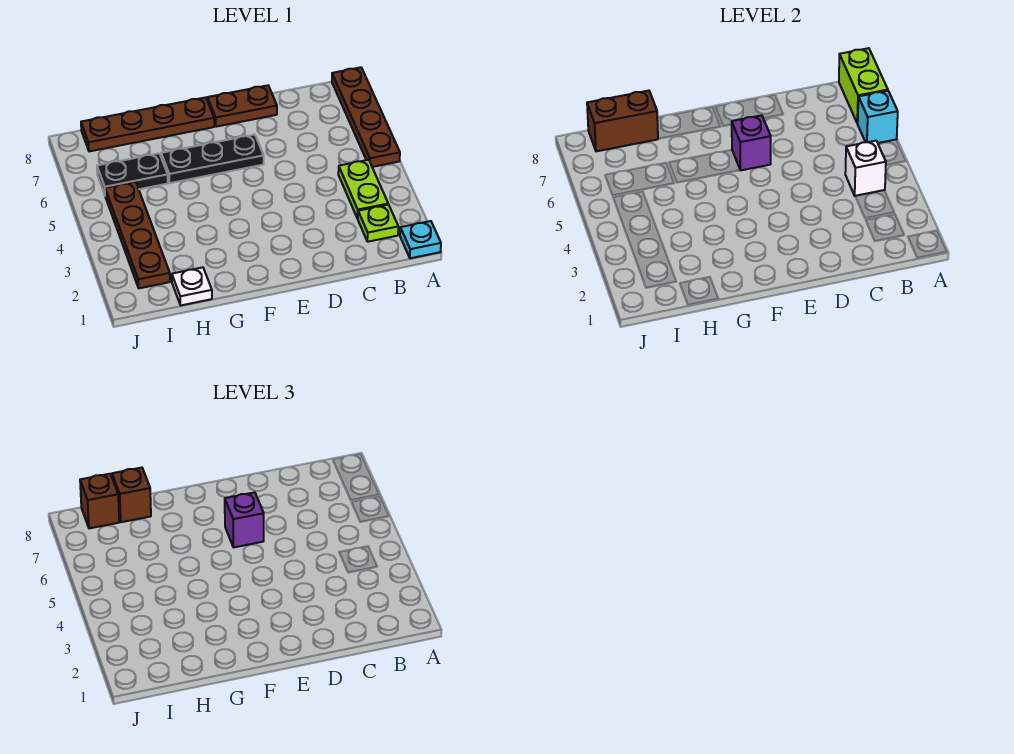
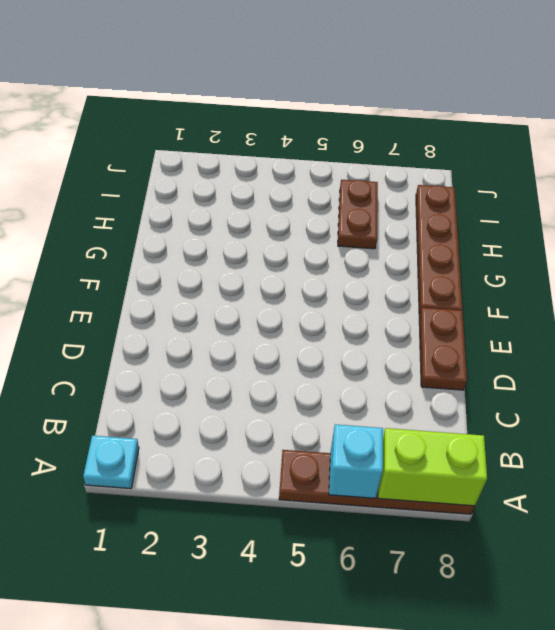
brown plate H6:I6 level 1 -> black plate H6:I6 level 1
none -> lime plate B2 level 1
none -> lime plate B3:B4 level 1
none -> black plate E6:G6 level 1

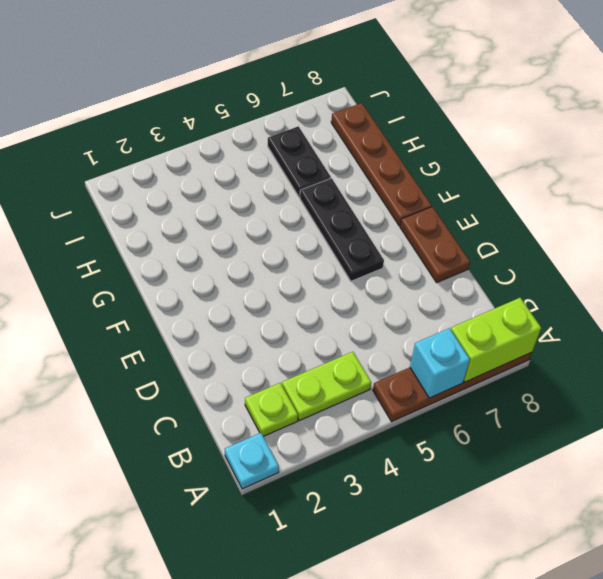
none -> white plate H1 level 1
none -> brown plate I2:I5 level 1
none -> white brick B4 level 2

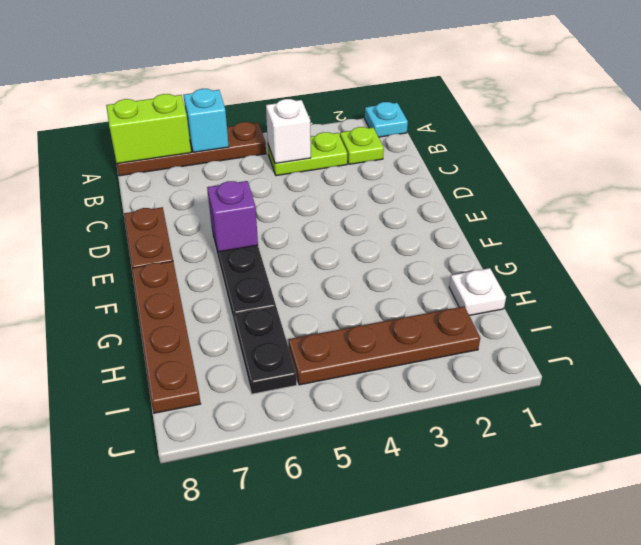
none -> brown brick H8:I8 level 2
none -> purple brick E6 level 3
none -> brown brick H8 level 3

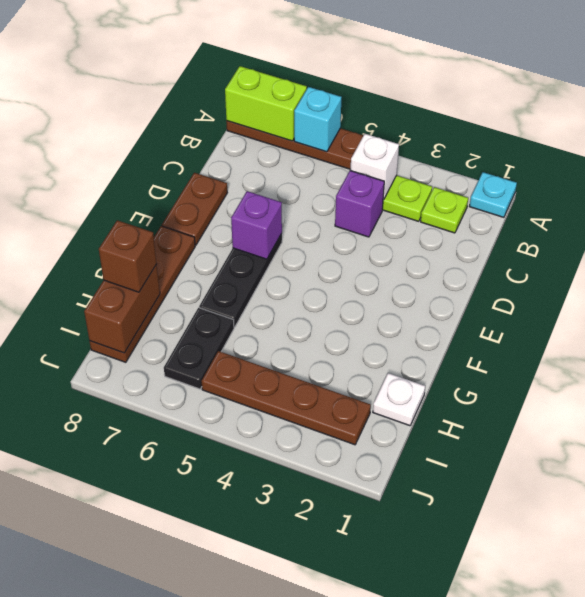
purple brick C4 level 1 -> purple brick E6 level 3
none -> brown brick I8 level 3

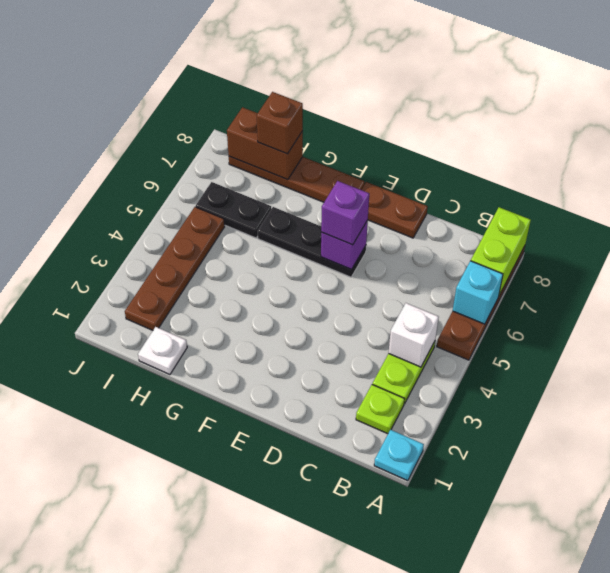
none -> brown brick I8 level 3

